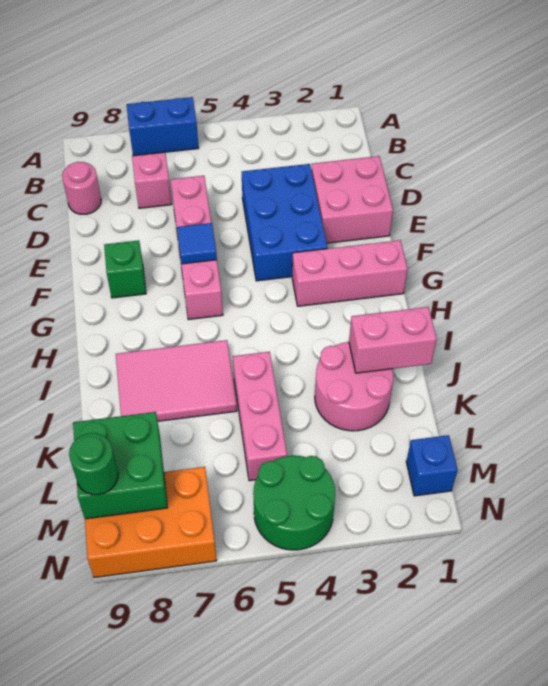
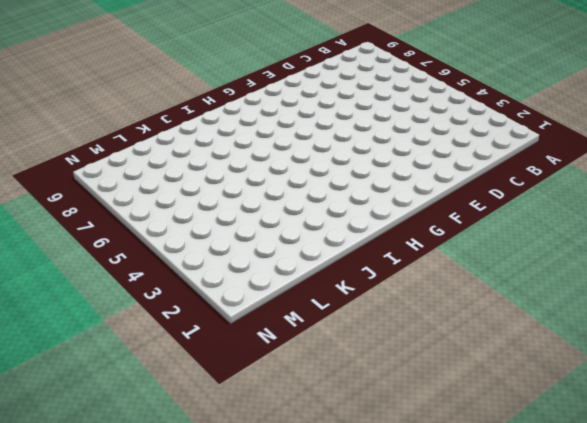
none -> blue brick A6:A7 level 1
none -> pink brick C7 level 1
none -> pink round brick C9 level 1

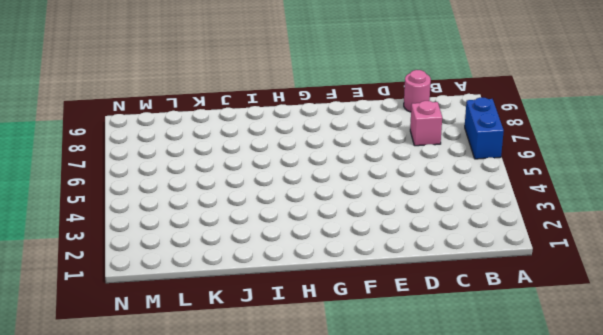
none -> pink brick D1:E2 level 1
none -> blue brick D3:F4 level 1
none -> pink brick D6:G6 level 1

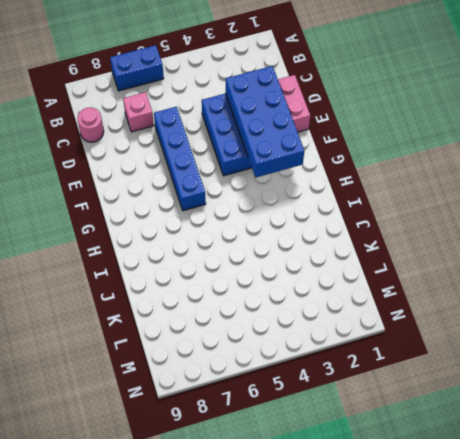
blue brick D2:G3 level 2 -> none
blue brick D6:G6 level 1 -> pink brick D6:G6 level 1
none -> green brick F8 level 1
none -> pink brick G1:G3 level 1
none -> pink tile I6:J8 level 1

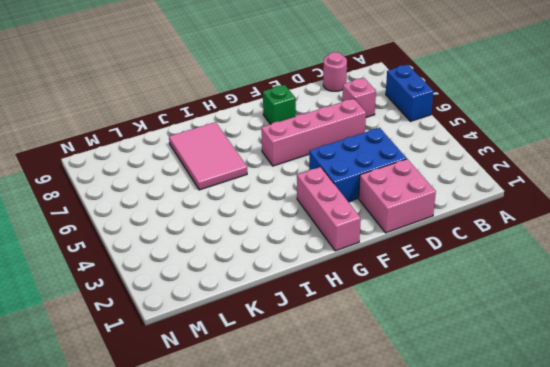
none -> pink round brick J2:K3 level 1
none -> pink brick J5:L5 level 1
none -> blue brick M1 level 1

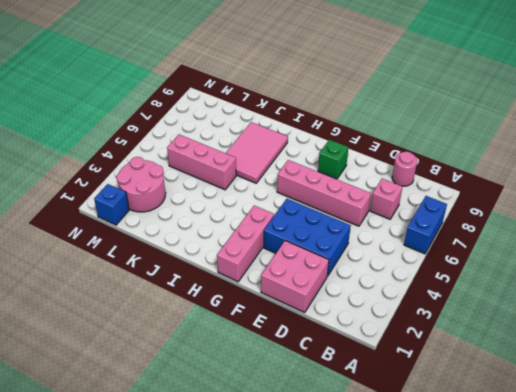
pink round brick L2:M3 level 1 -> pink round brick J2:K3 level 1
none -> green round brick M4:N5 level 1
none -> orange brick M7:N9 level 1
none -> blue tile F6 level 2

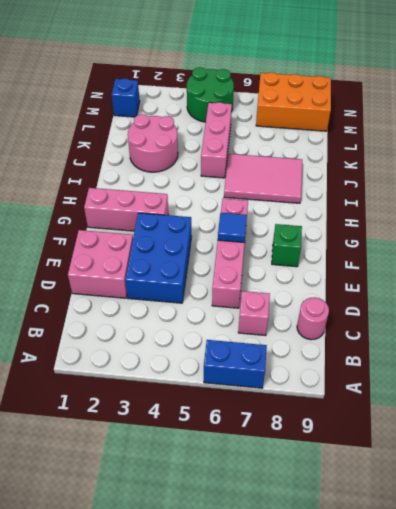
none -> pink brick J1:J2 level 2
none -> green brick L8:M9 level 2
none -> green round brick M9 level 3

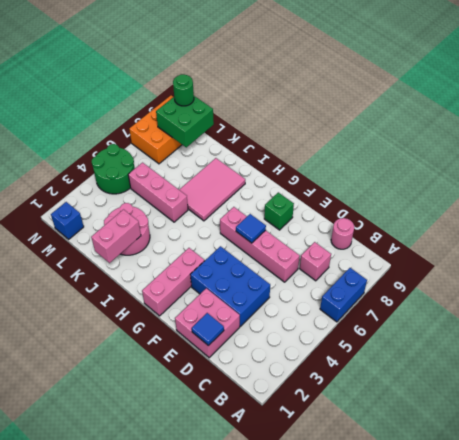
blue tile D1 level 2 -> none

